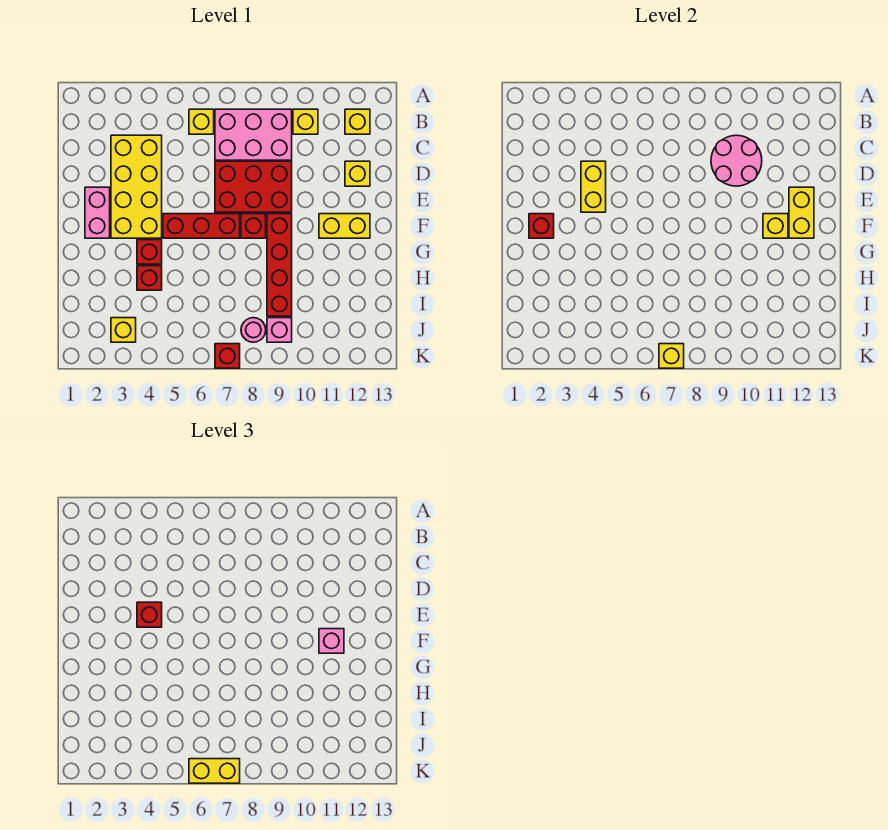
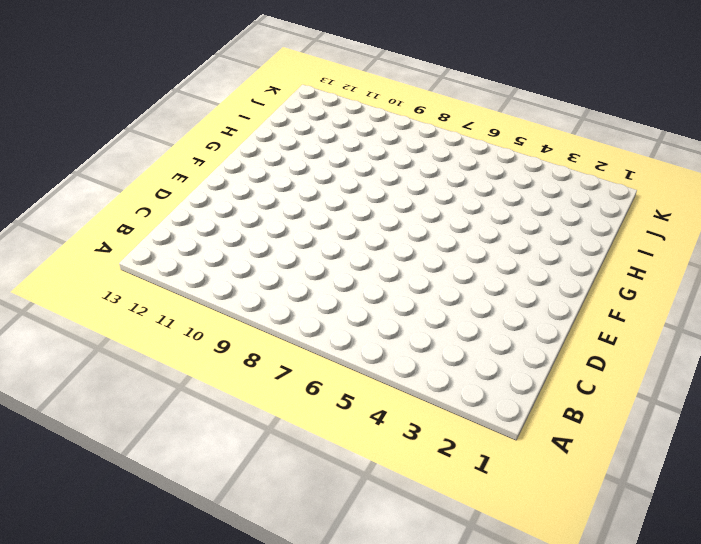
none -> yellow brick B6 level 1
none -> pink brick B7:C9 level 1
none -> yellow brick B10 level 1

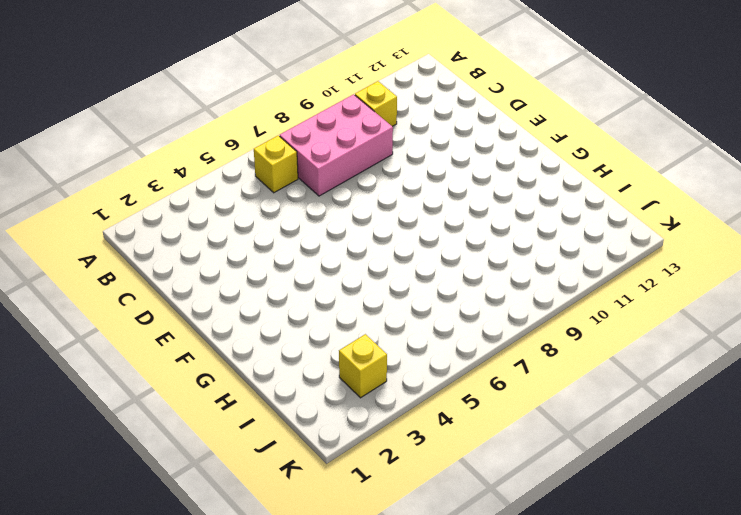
none -> yellow brick B12 level 1
none -> yellow brick C3:F4 level 1
none -> red brick D7:E9 level 1

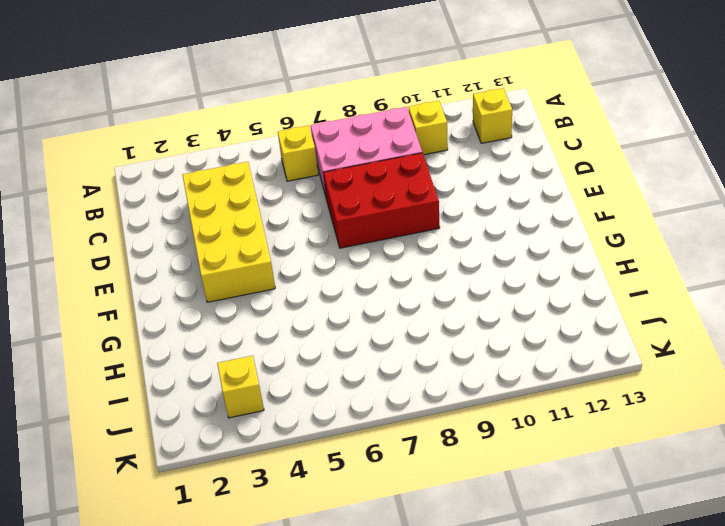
none -> yellow brick D12 level 1
none -> pink brick E2:F2 level 1
none -> red brick F5:F7 level 1

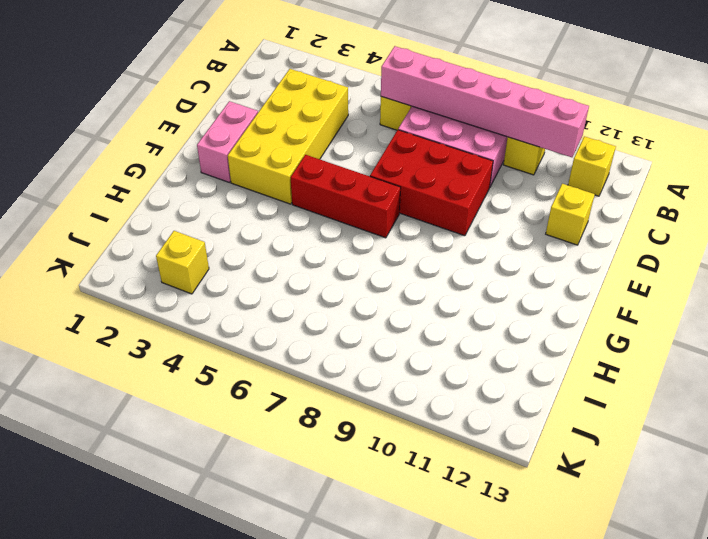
pink brick B6:B11 level 2 -> none
none -> red brick F8 level 1
none -> red brick F9:I9 level 1
none -> yellow brick F11:F12 level 1

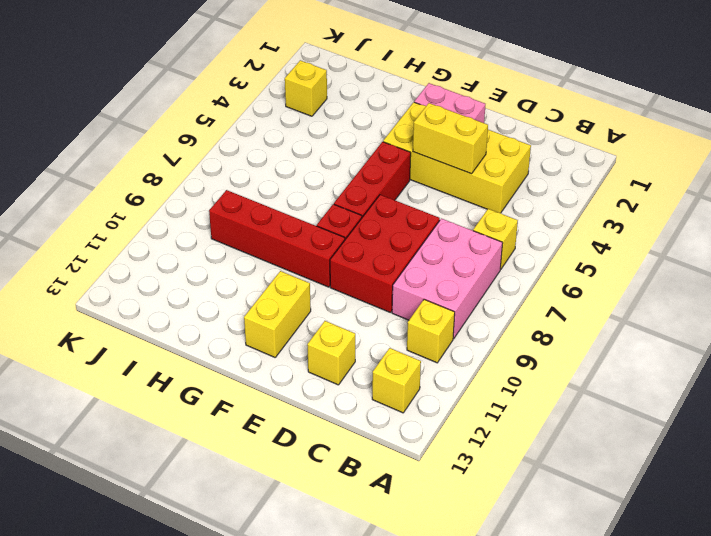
none -> red brick G4 level 1
none -> red brick H4 level 1
none -> pink round brick J8 level 1

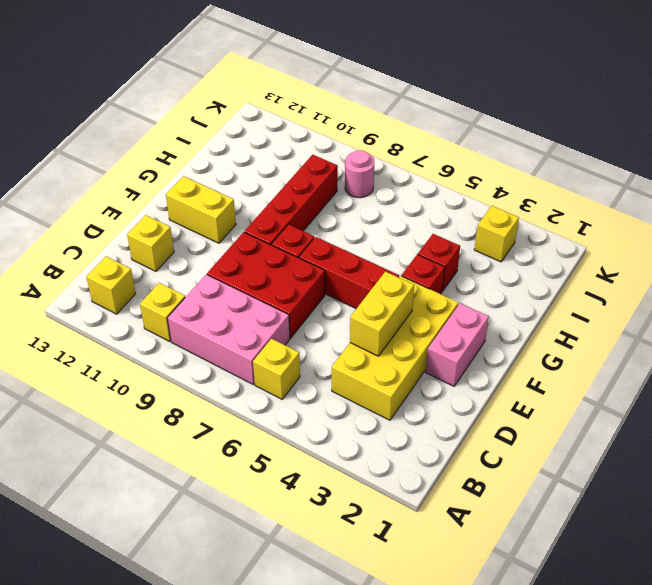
none -> pink brick J9 level 1
none -> red brick K7 level 1
none -> pink round brick C9:D10 level 2

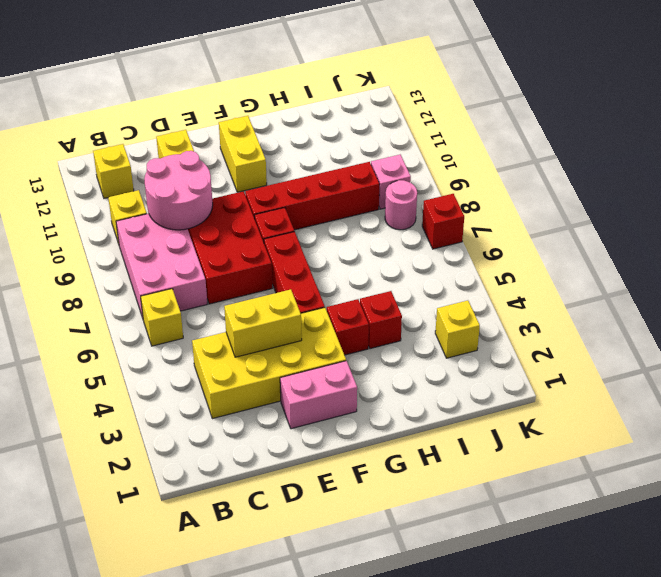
none -> yellow brick E12:F12 level 2
none -> red brick F2 level 2
none -> yellow brick F11 level 2

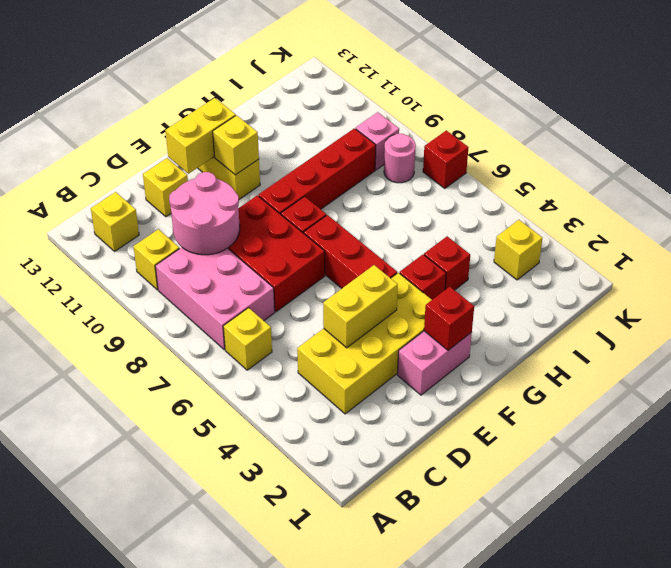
none -> yellow brick K7 level 2
none -> red brick E4 level 3
none -> pink brick F11 level 3

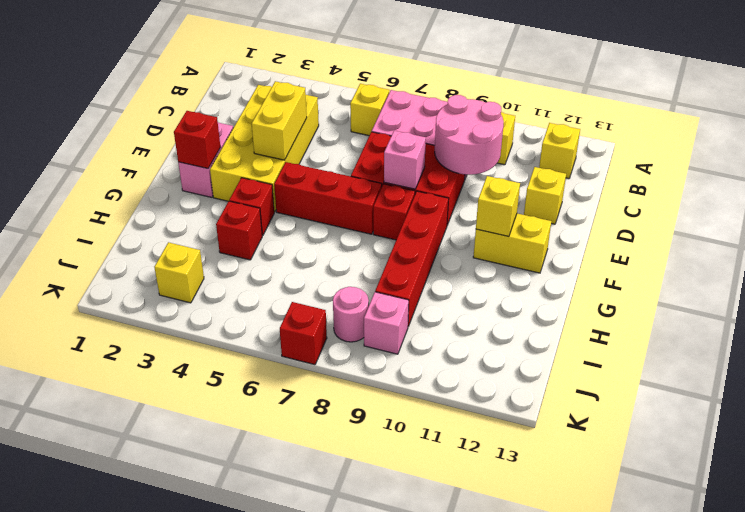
pink brick E8 level 2 -> pink brick F11 level 3
none -> yellow brick E12:F12 level 2
none -> yellow brick K7 level 2
none -> red brick E4 level 3

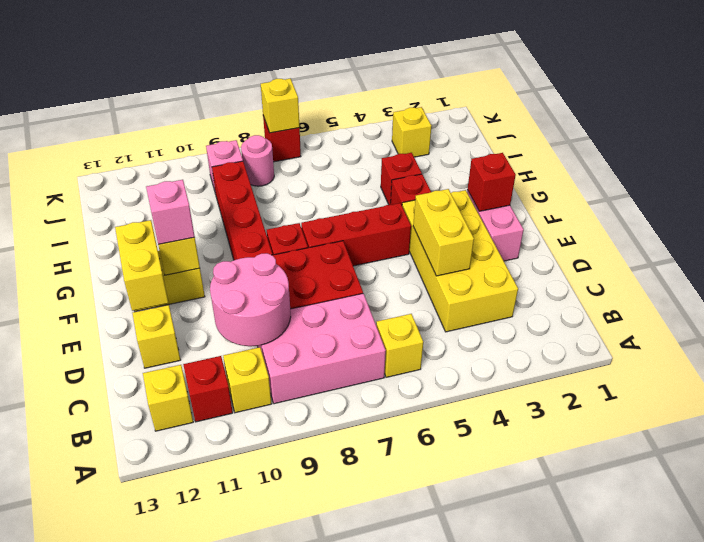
red brick B11 level 1 -> red brick E4 level 3
none -> yellow brick K6:K7 level 3

